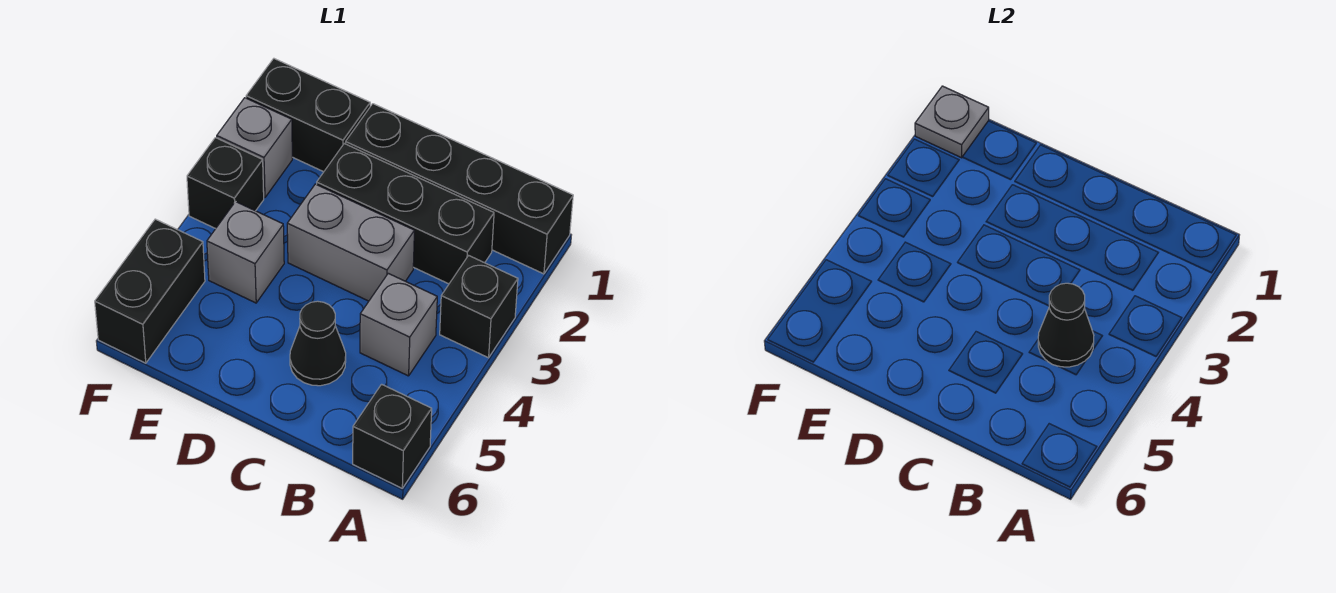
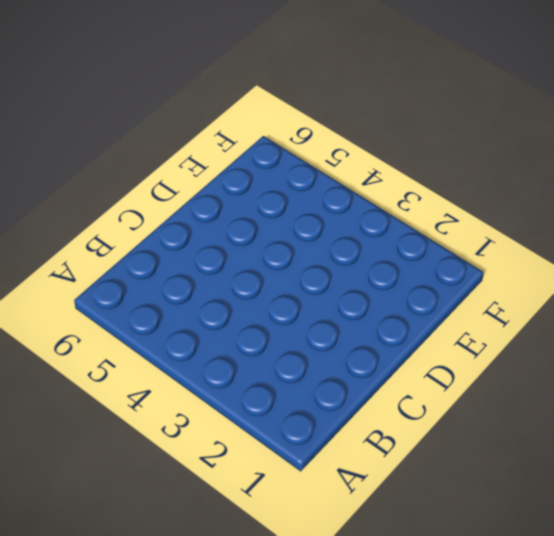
none -> black brick A1:D1 level 1
none -> black brick A3 level 1
none -> black brick A6 level 1

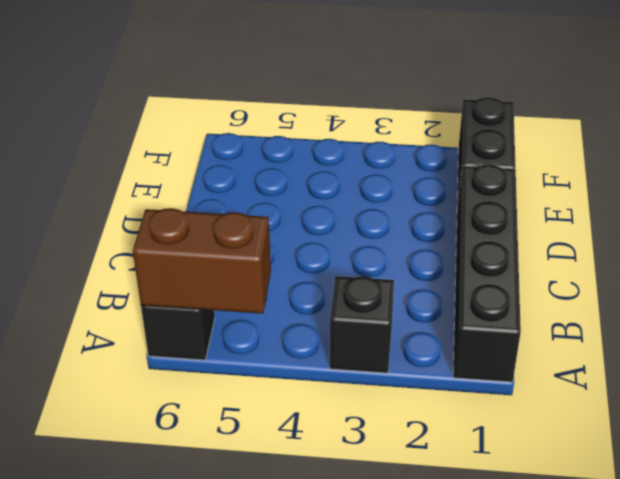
brown brick A5:A6 level 2 -> none
none -> black brick B2:D2 level 1
none -> grey brick B4 level 1
none -> grey brick C3:D3 level 1

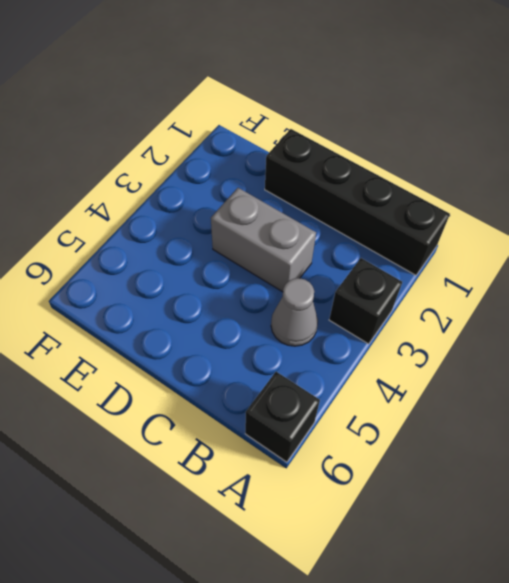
grey cone B4 level 1 -> grey brick B4 level 1
none -> black brick B2:D2 level 1
none -> black cone C5 level 1
none -> black brick E1:F1 level 1

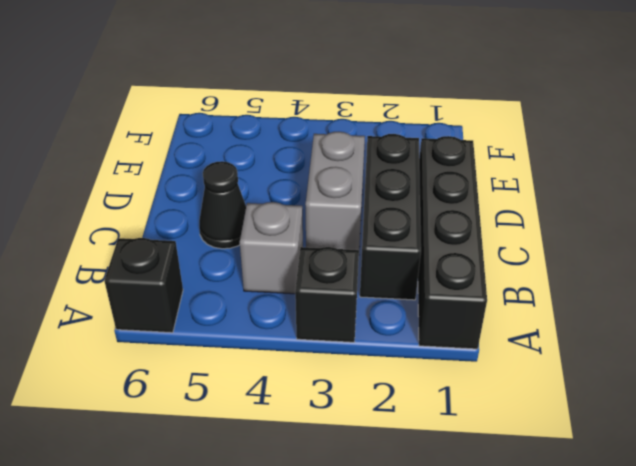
none -> black brick E1:F1 level 1
none -> grey brick E4 level 1
none -> grey brick F2 level 1

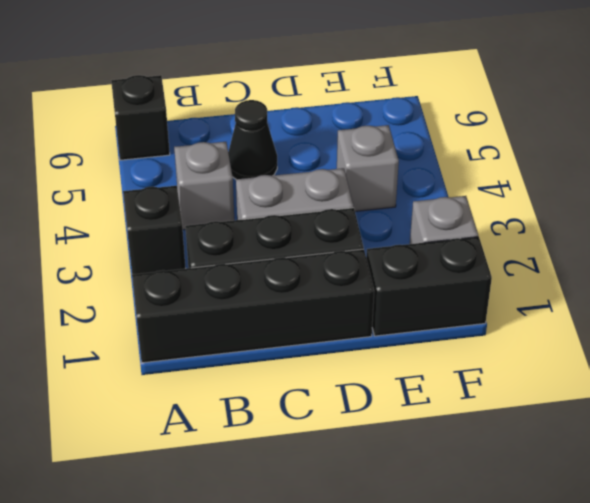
none -> black brick F3 level 1
none -> black brick F5:F6 level 1
none -> black cone B4 level 2

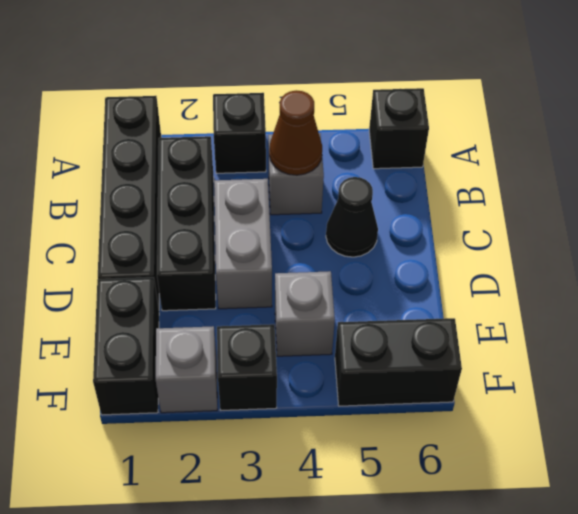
brown cone B4 level 2 -> black cone B4 level 2
none -> grey plate F1 level 2

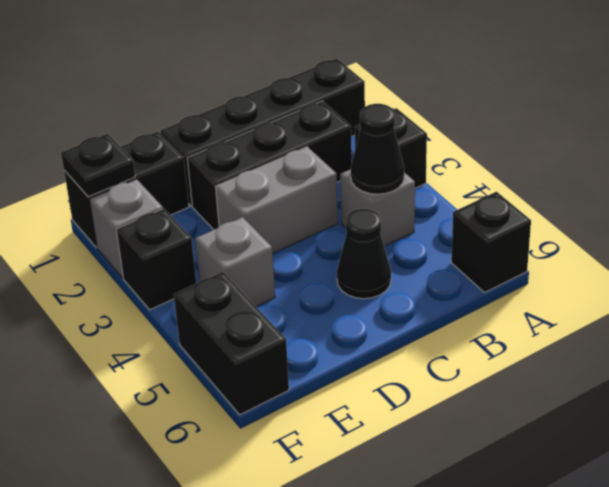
black plate F1 level 2 -> grey plate F1 level 2

